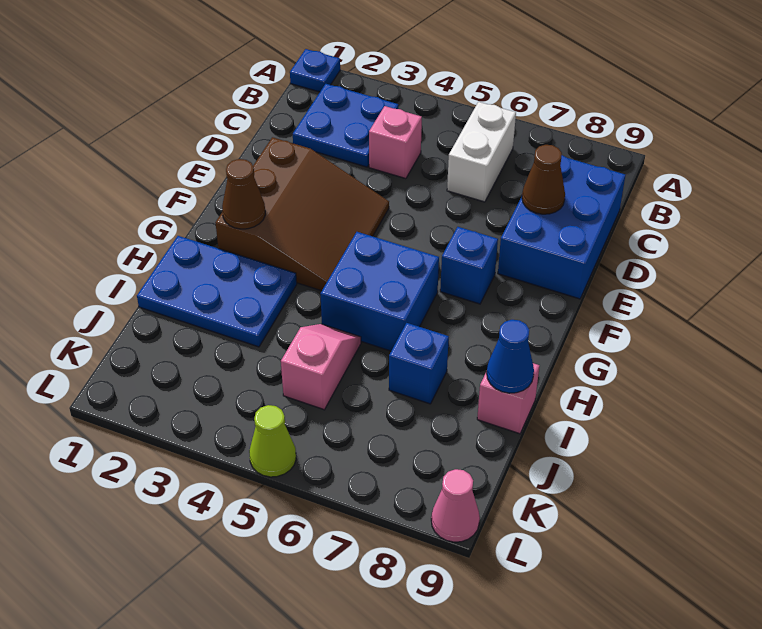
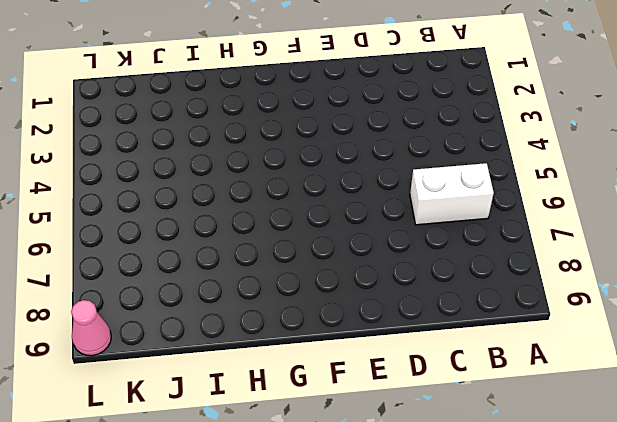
none -> blue plate A1 level 1
none -> blue plate B2:C3 level 1
none -> pink brick C4 level 1

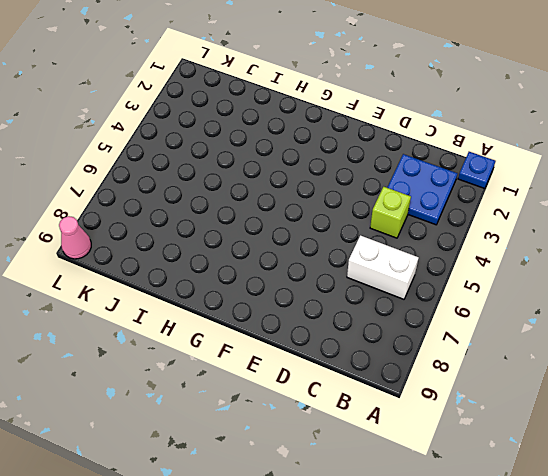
lime brick C4 level 1 -> pink brick C4 level 1
none -> blue brick C8:E9 level 1
none -> brown slope E2:G4 level 1 top 2
none -> blue brick F7 level 1

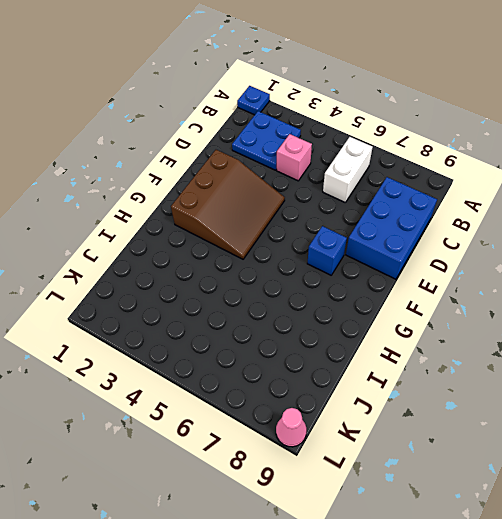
none -> blue brick G5:H6 level 1
none -> blue plate H1:I3 level 1
none -> pink slope I5:J5 level 1 top J

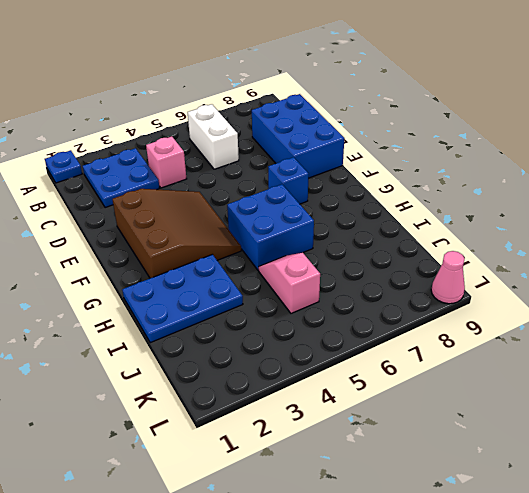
none -> blue brick I7 level 1
none -> pink brick I9 level 1
none -> lime cone L5 level 1

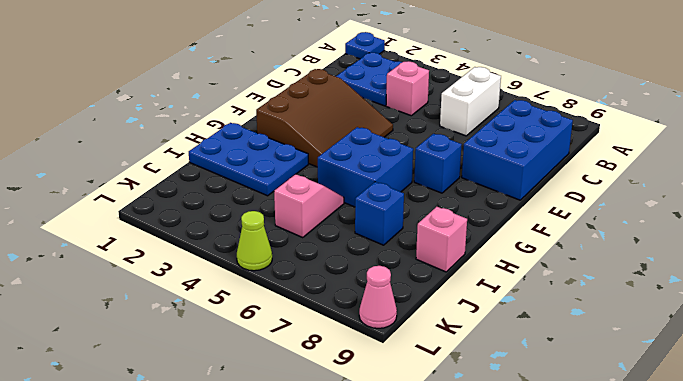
none -> brown cone D8 level 2
none -> brown cone G2 level 2
none -> blue cone I9 level 2

